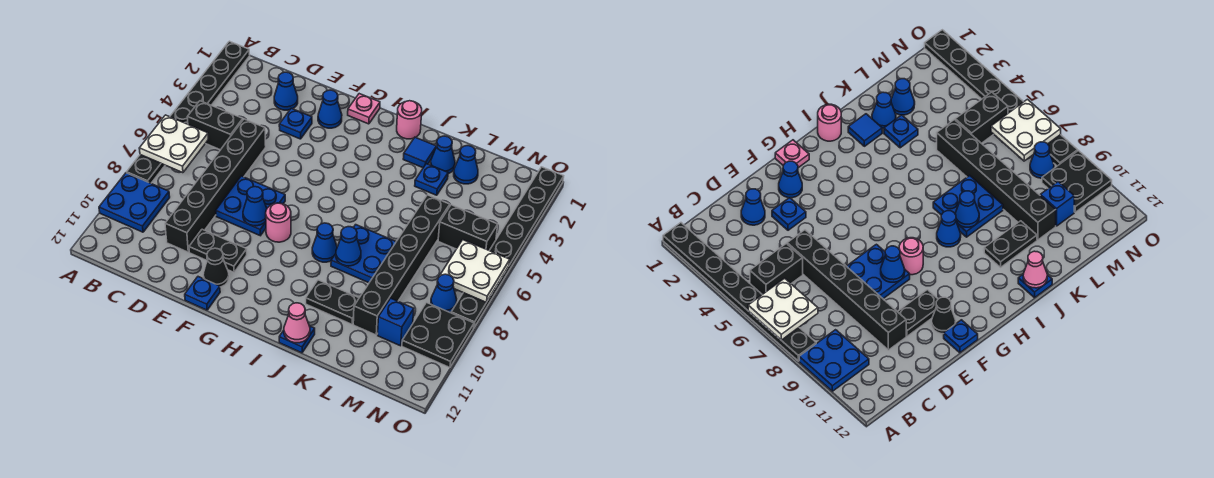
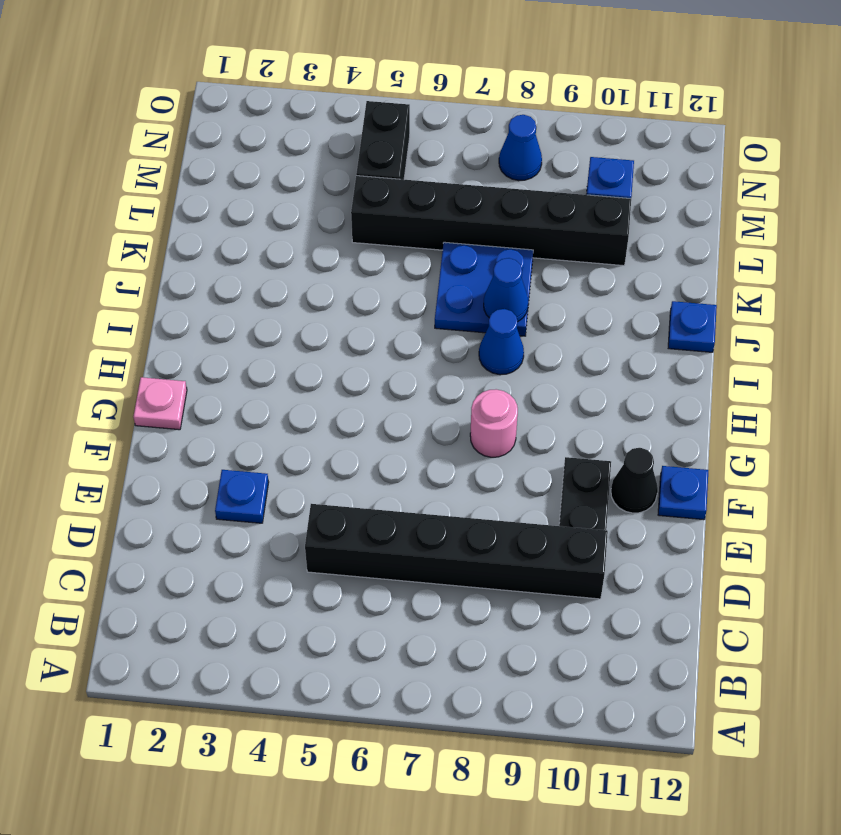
none -> black plate A1:A8 level 1
none -> blue plate A9:B10 level 1
none -> black brick B5:C5 level 1
none -> blue cone D2 level 1

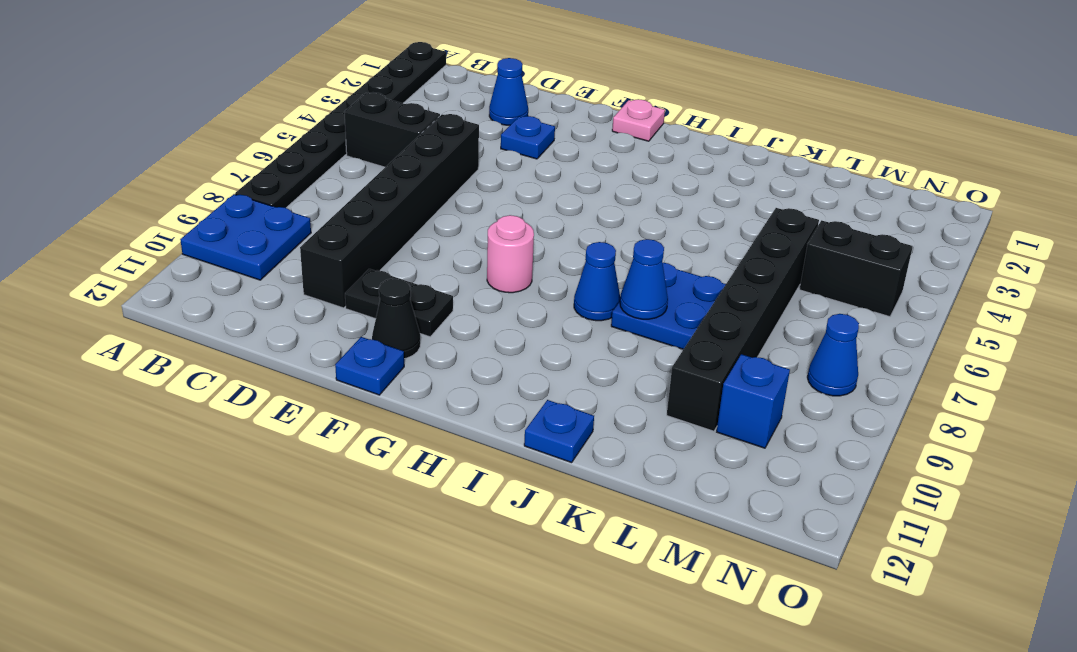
none -> blue plate E7:F8 level 1
none -> blue cone F2 level 1
none -> pink round brick I1 level 1
none -> blue tile J2 level 1

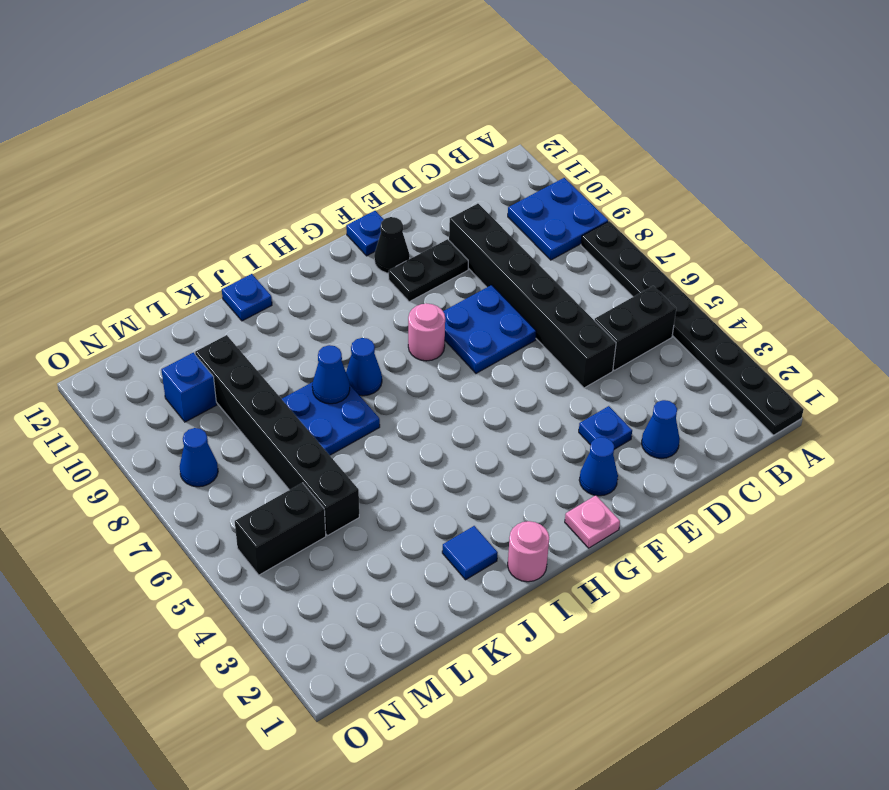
none -> black plate J10:K10 level 1
none -> blue cone K2 level 1
none -> blue plate K3 level 1
none -> blue cone L2 level 1

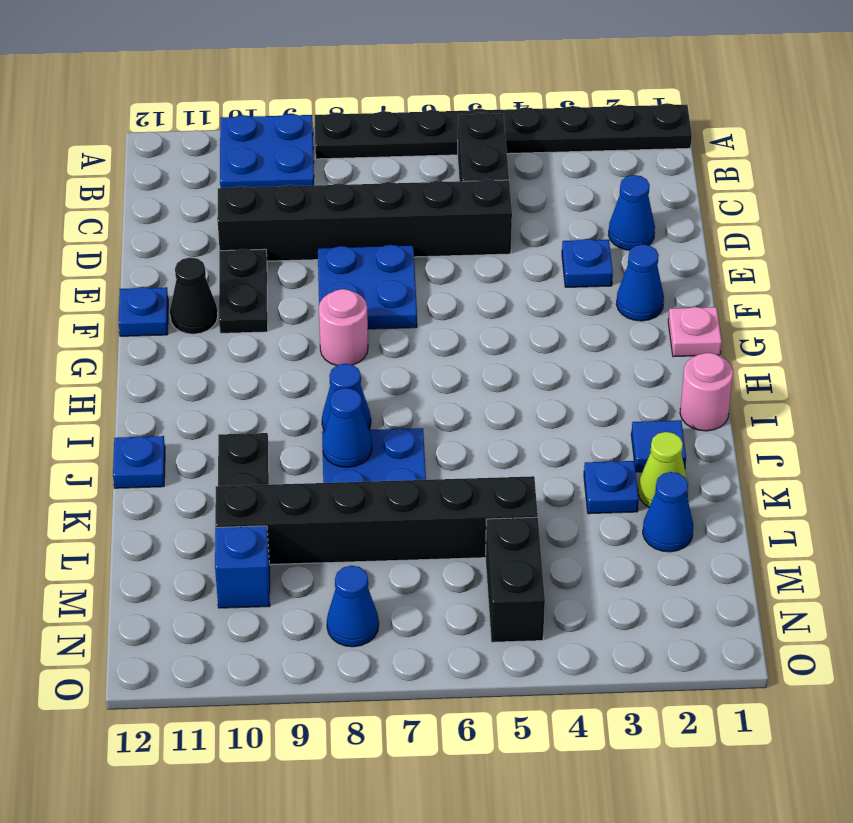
lime cone K2 level 1 -> blue cone K2 level 1
none -> black plate N9:O10 level 1
none -> black plate O1:O8 level 1
none -> white plate A6:B7 level 2
none -> blue cone F8 level 2

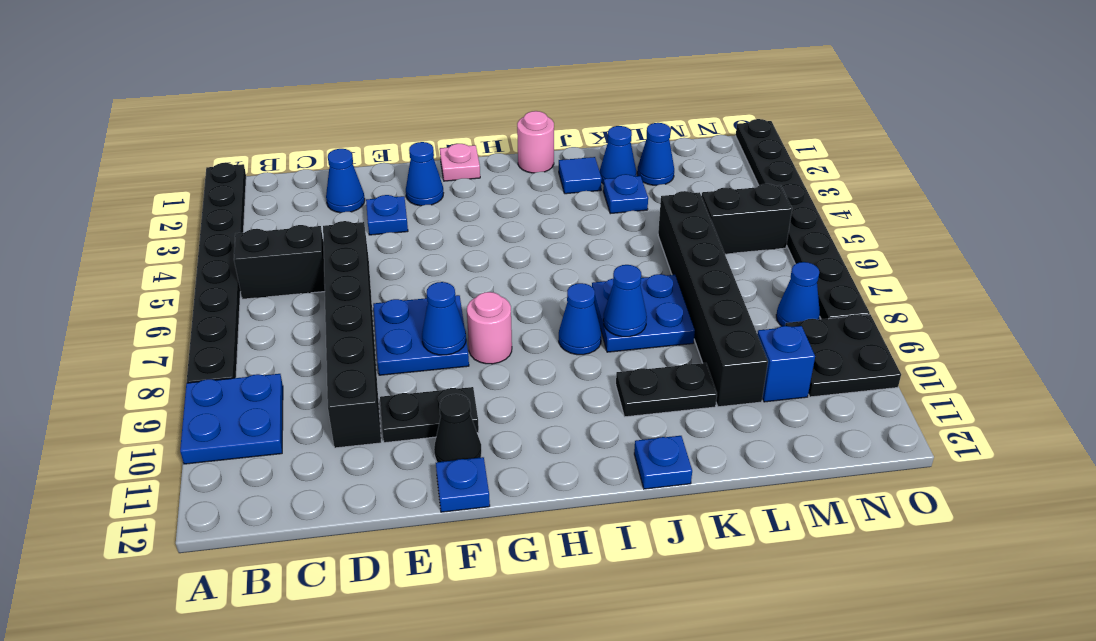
none -> white plate A6:B7 level 2
none -> pink cone J12 level 2
none -> white plate N6:O7 level 2

